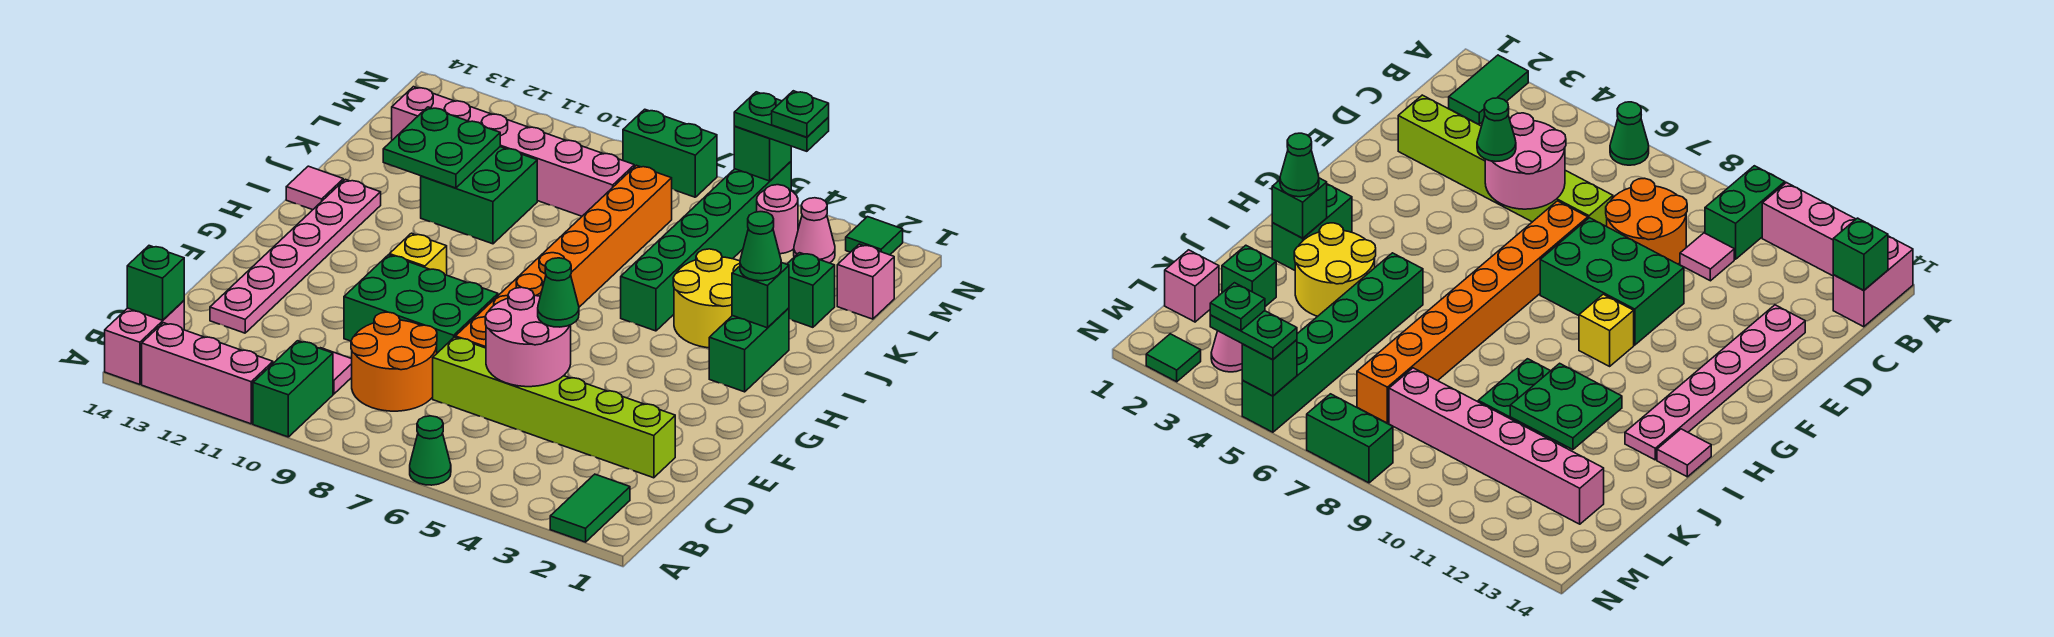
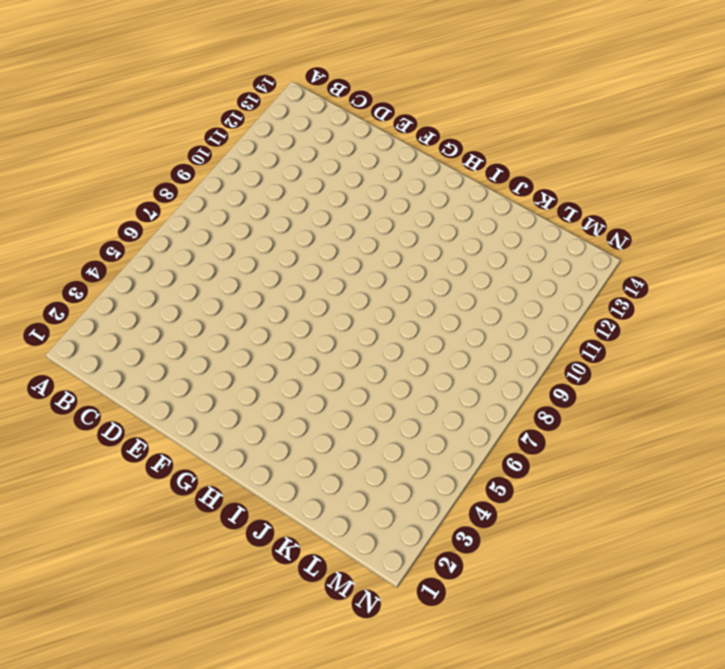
none -> green tile A2:B2 level 1
none -> green cone A6 level 1
none -> green brick A10:B10 level 1
none -> pink brick A11:A13 level 1

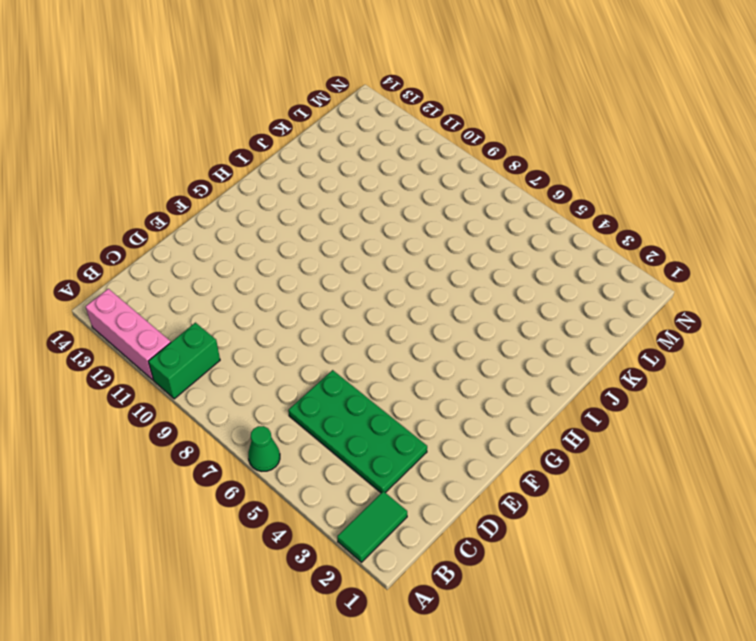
green plate C3:D6 level 1 -> lime brick D2:D7 level 1
none -> pink brick A14:B14 level 1
none -> orange round brick C8:D9 level 1
none -> pink tile C10 level 1
none -> pink plate D13:I13 level 1

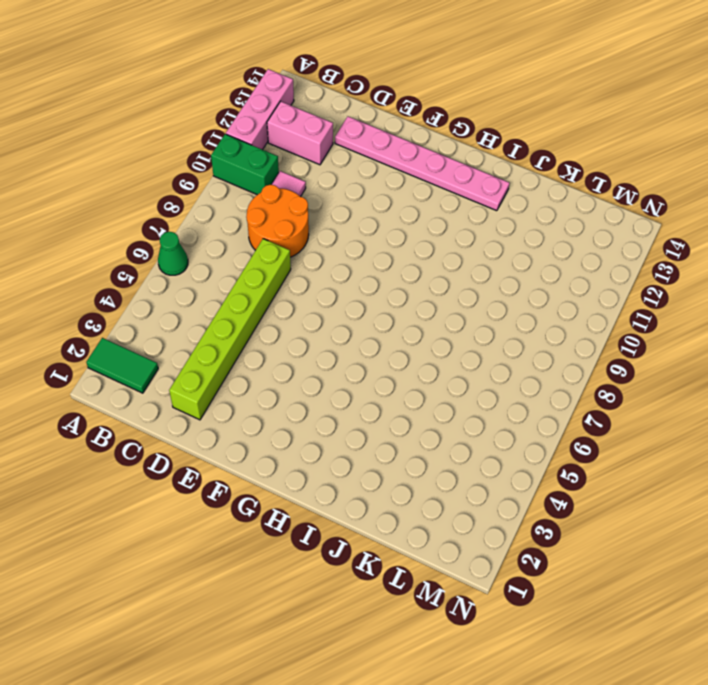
pink brick B12:C12 level 1 -> pink brick A14:B14 level 1
none -> orange brick E7:L7 level 1
none -> green brick E8:F10 level 1
none -> yellow brick G10 level 1
none -> green brick H2:I2 level 1

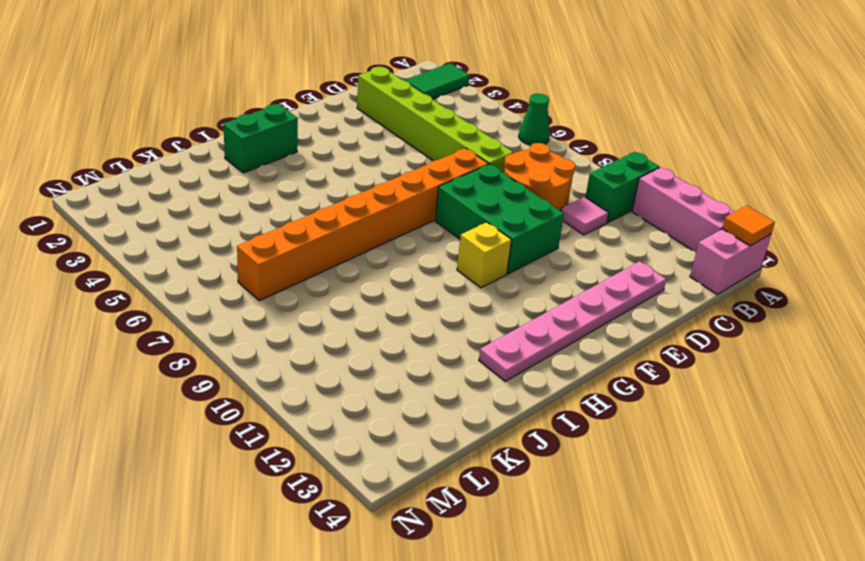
orange tile A14 level 2 -> none
none -> yellow round brick I3:J4 level 1
none -> green brick I5:N5 level 1
none -> pink tile I14 level 1
none -> green brick J10:K11 level 1

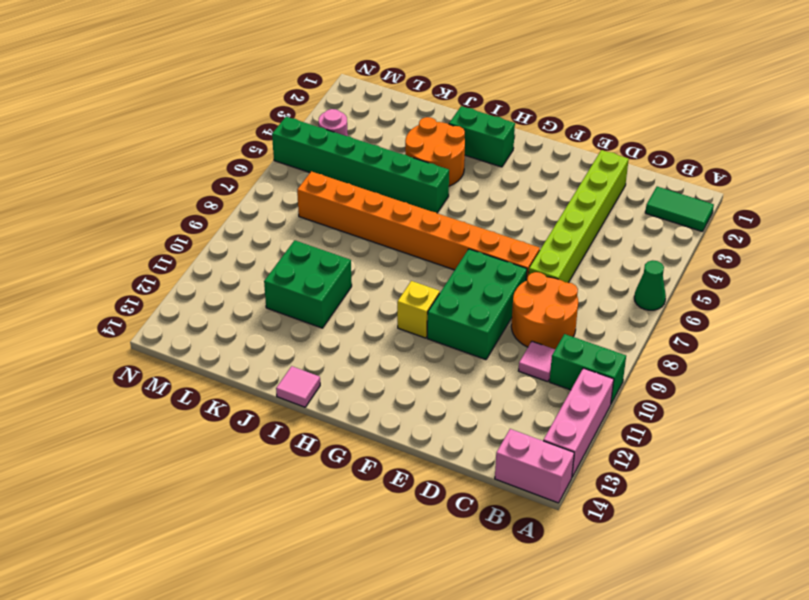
orange round brick I3:J4 level 1 -> yellow round brick I3:J4 level 1
none -> pink plate D13:I13 level 1
none -> green brick K2 level 1
none -> pink brick L1 level 1
none -> pink brick L8:L13 level 1

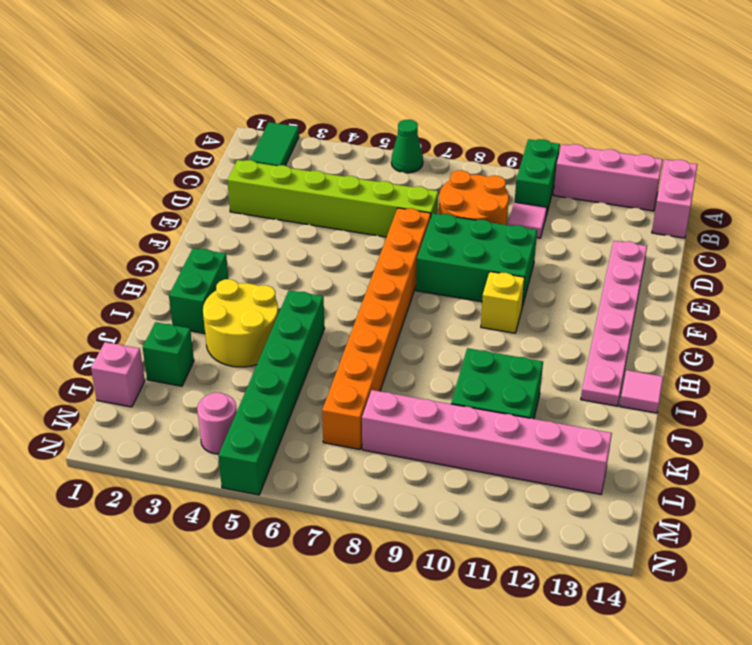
none -> pink cone M3 level 1
none -> green tile N2 level 1
none -> green brick N7:N8 level 1
none -> green brick B14 level 2

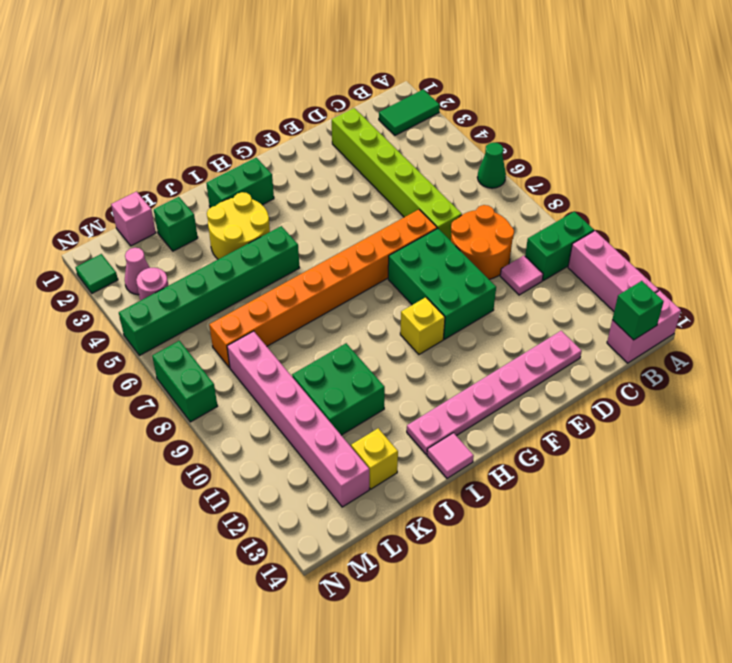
yellow brick K13 level 1 -> none
none -> pink round brick D5:E6 level 2
none -> green brick I2 level 2
none -> green plate J11:K12 level 2
none -> green brick N5 level 2

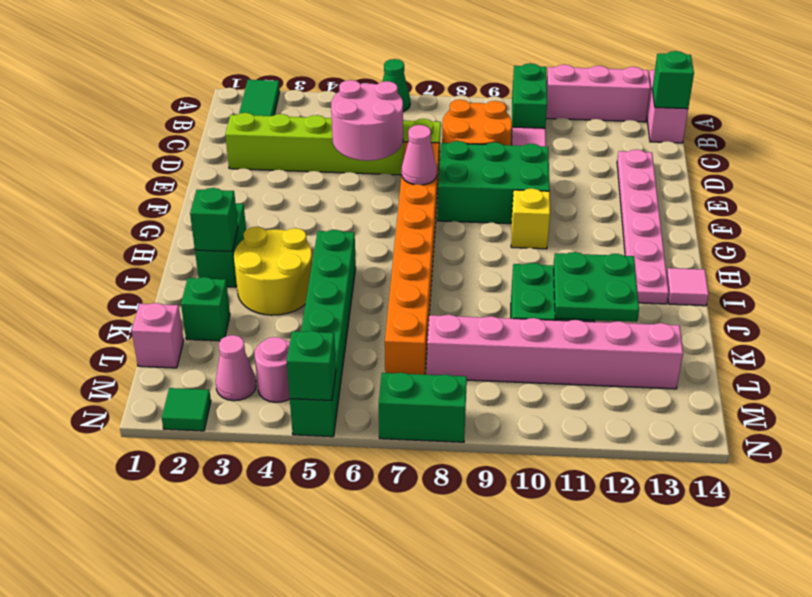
pink cone F7 level 2 -> none
none -> green cone E5 level 3
none -> green cone I2 level 3
none -> green plate N4:N5 level 3
none -> green plate N4 level 4

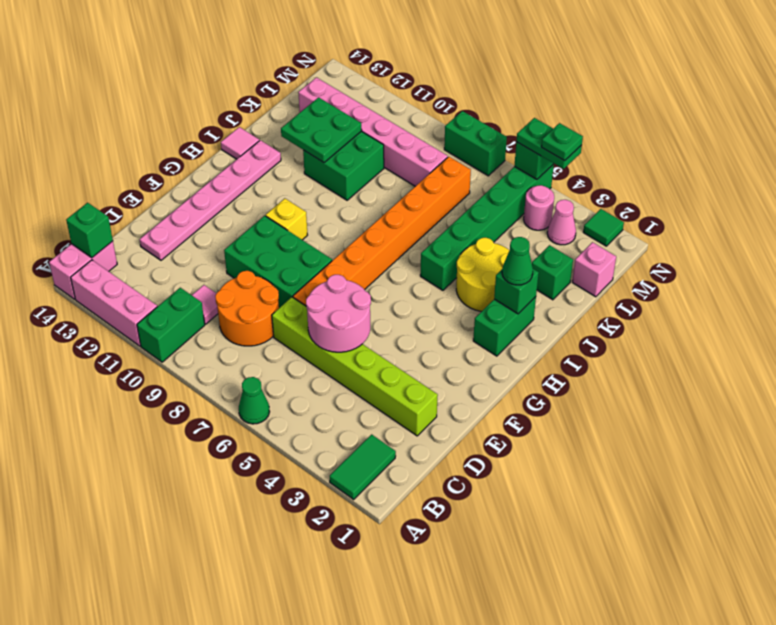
none -> green cone E5 level 3

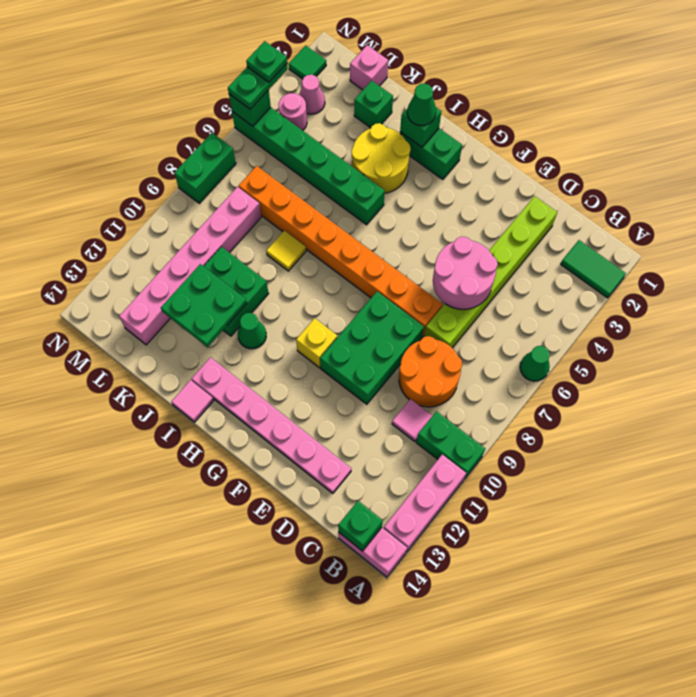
green cone I11 level 1 -> green cone E5 level 3
yellow tile J8 level 1 -> none

